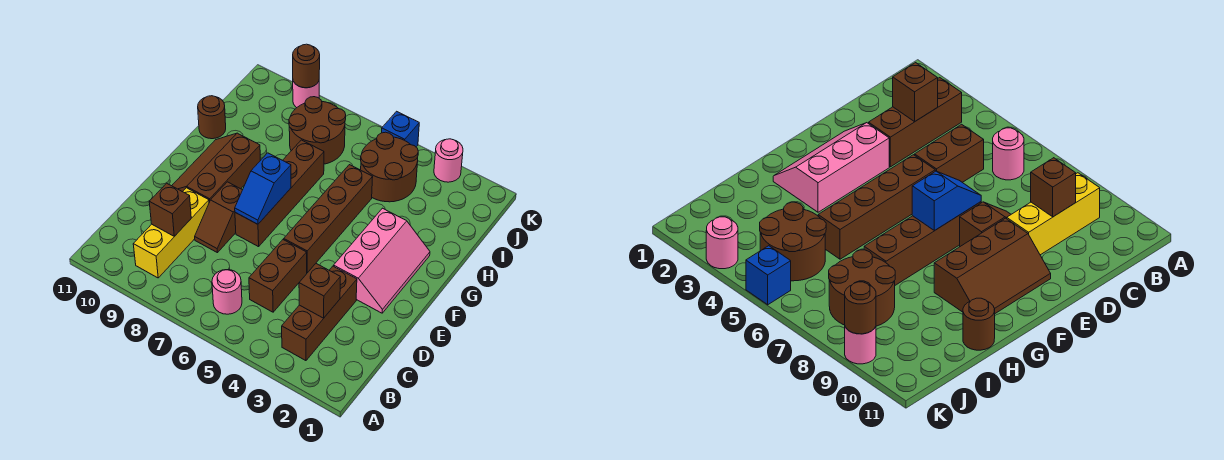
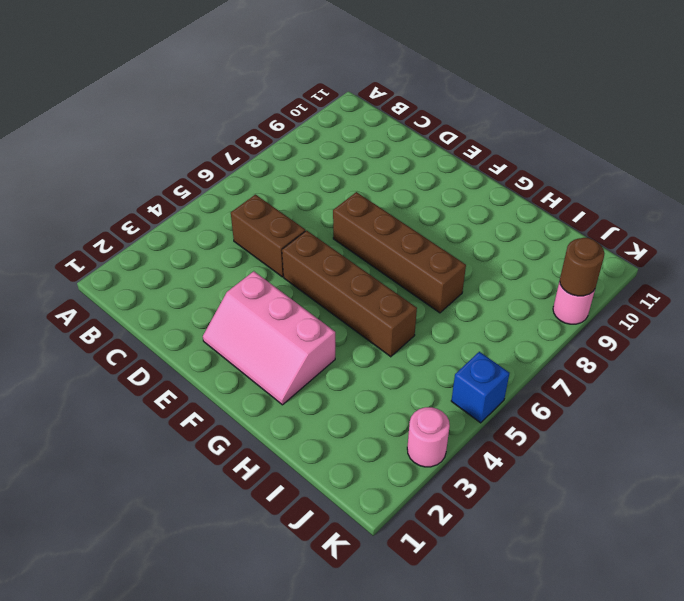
none -> brown brick B3:D3 level 1
none -> pink round brick B6 level 1
none -> yellow brick B9:D9 level 1

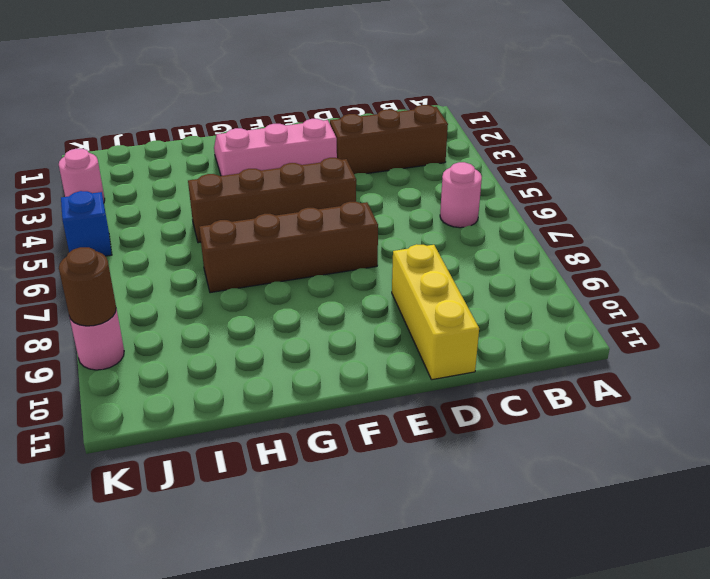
yellow brick D9:D11 level 1 -> yellow brick B9:D9 level 1
none -> brown brick C5:D5 level 1
none -> brown slope D8:E8 level 1 top E
none -> brown slope E9:G10 level 1 top 9

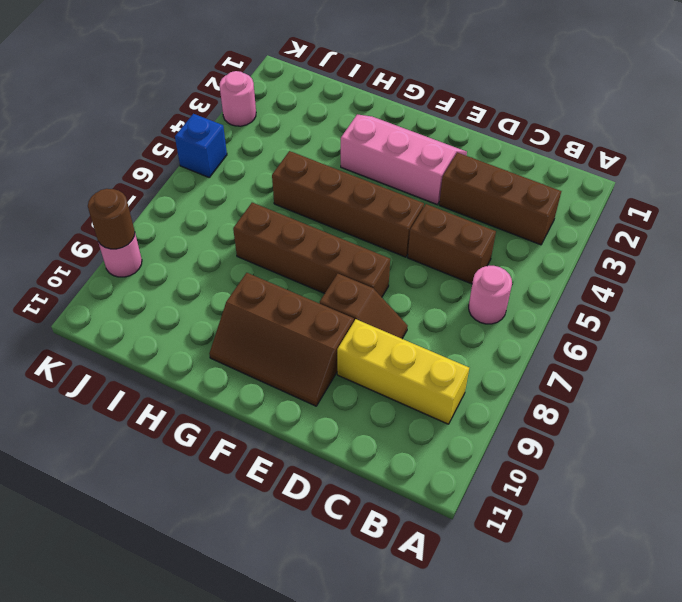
none -> brown round brick H11 level 1
none -> brown round brick I4:J5 level 1
none -> brown round brick I7:J8 level 1

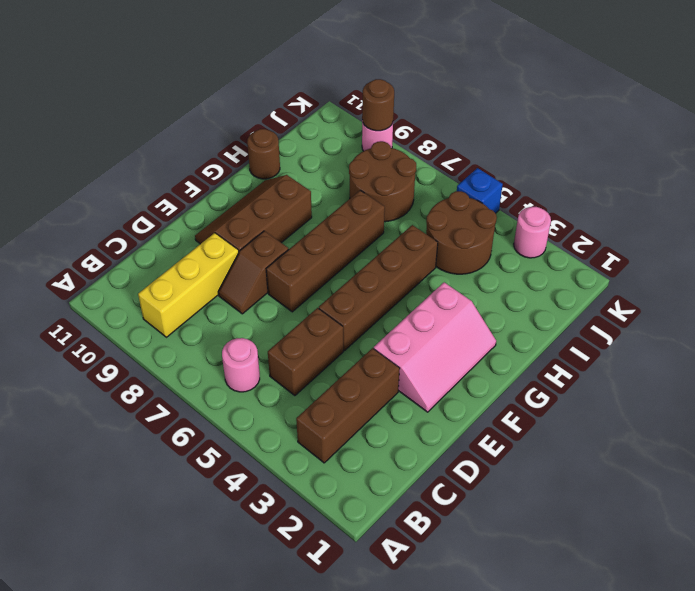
none -> brown brick C3 level 2
none -> brown brick C9 level 2
none -> blue slope E7:F7 level 2 top F

